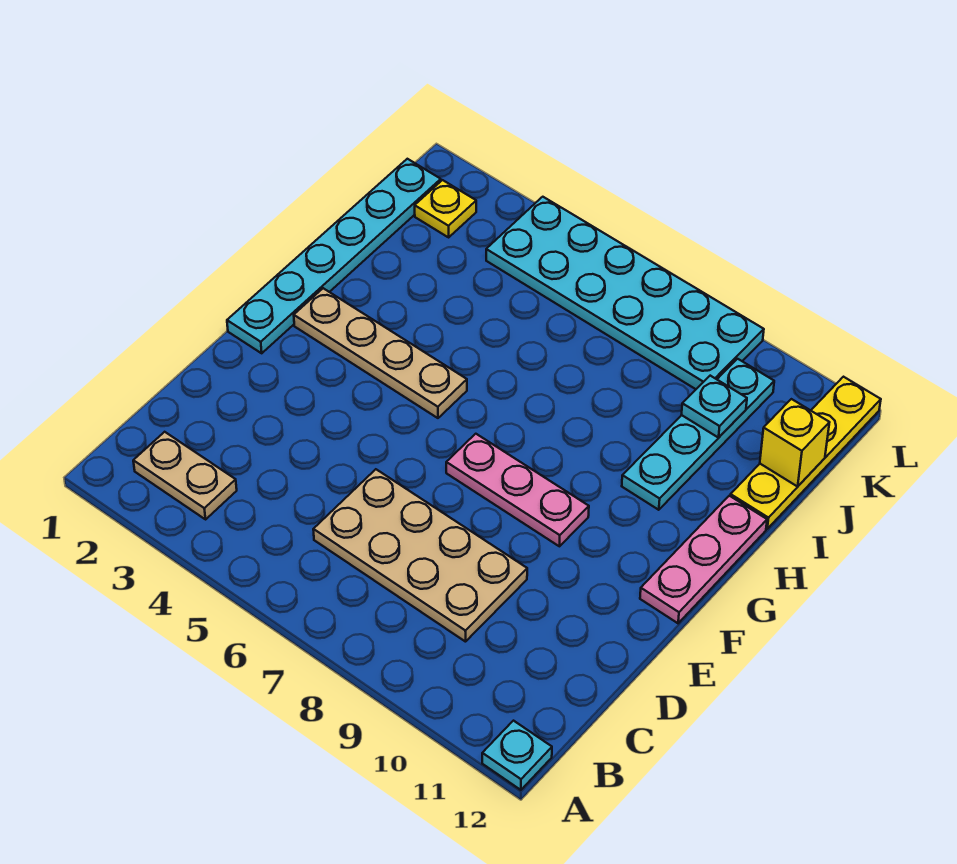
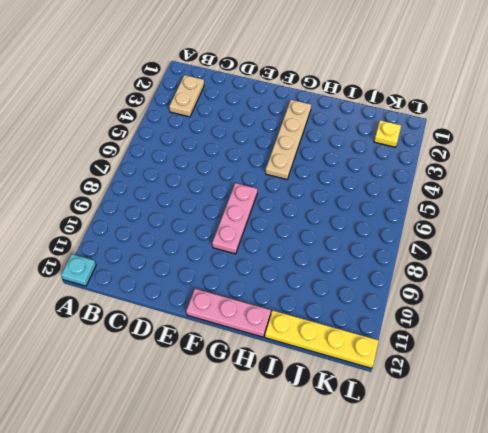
none -> tan plate C6:D9 level 1
none -> cyan plate F1:K1 level 1
none -> cyan plate H10:K10 level 1

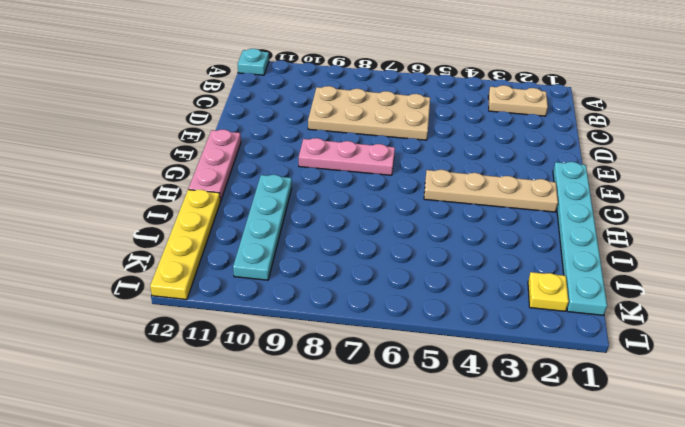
none -> cyan plate K4:L9 level 1
none -> cyan plate J10 level 2
none -> yellow brick J12 level 2

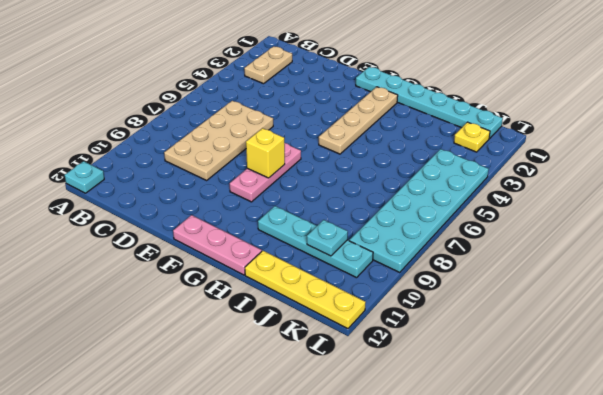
yellow brick F8 level 2 -> yellow brick J12 level 2

